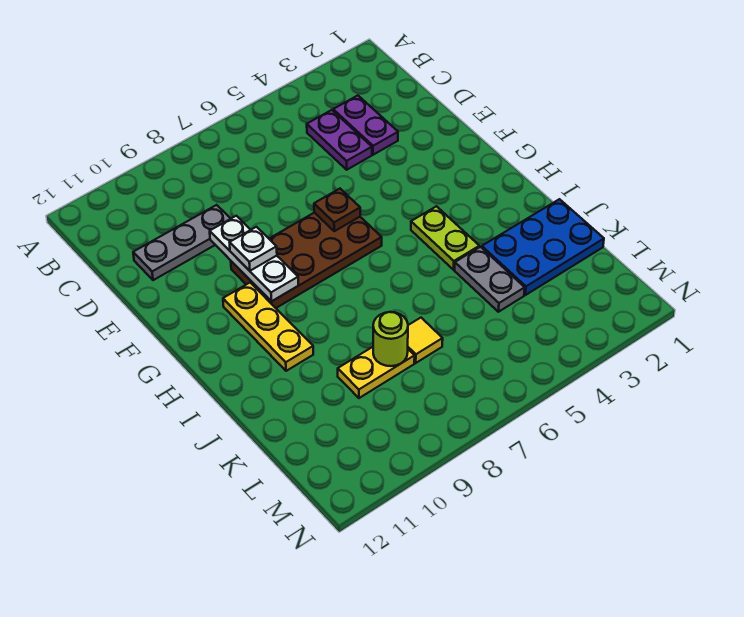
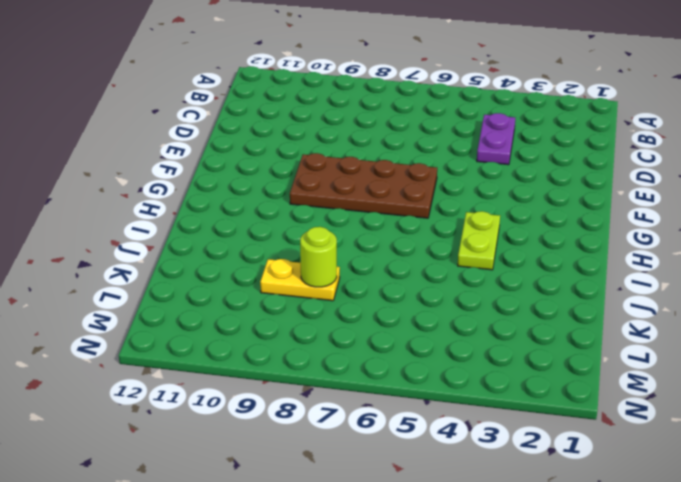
none -> purple plate C3:D3 level 1
none -> grey plate D9:D11 level 1
none -> yellow plate G10:I10 level 1

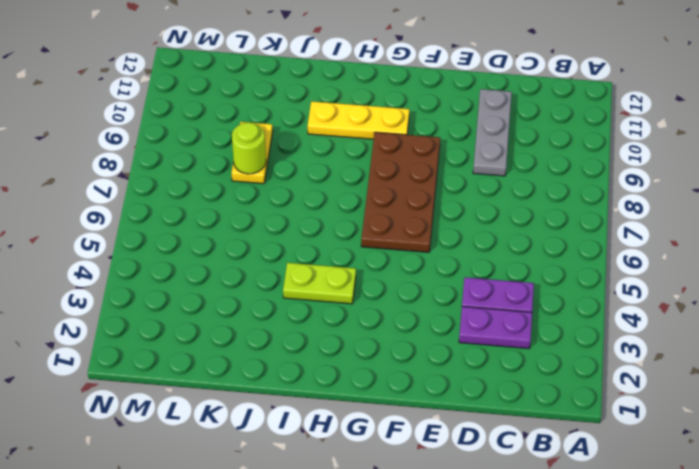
none -> blue plate J1:K3 level 1
none -> grey plate J4:K4 level 1
none -> yellow tile K7 level 1

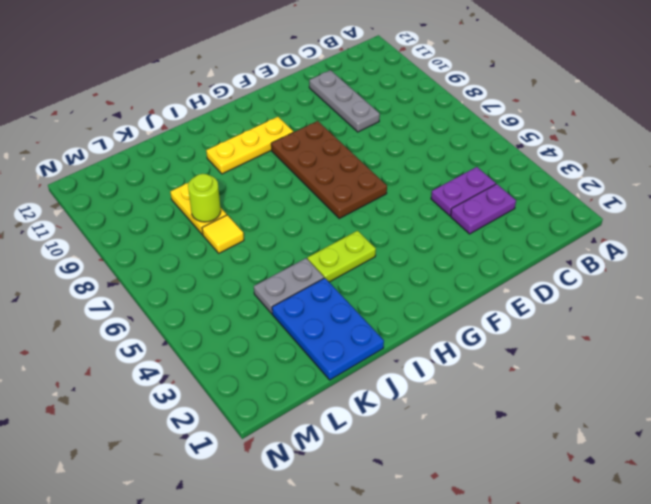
none -> white plate E9:G9 level 2
none -> brown plate F6 level 2
none -> white plate F9 level 3

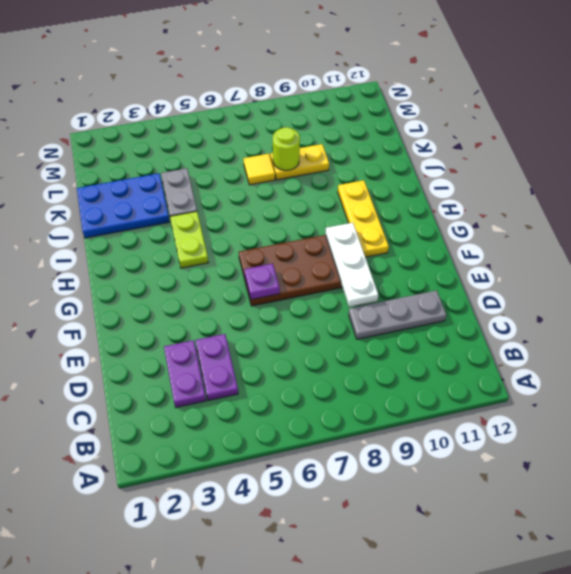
purple plate F6 level 2 -> brown plate F6 level 2
none -> white plate F9 level 3

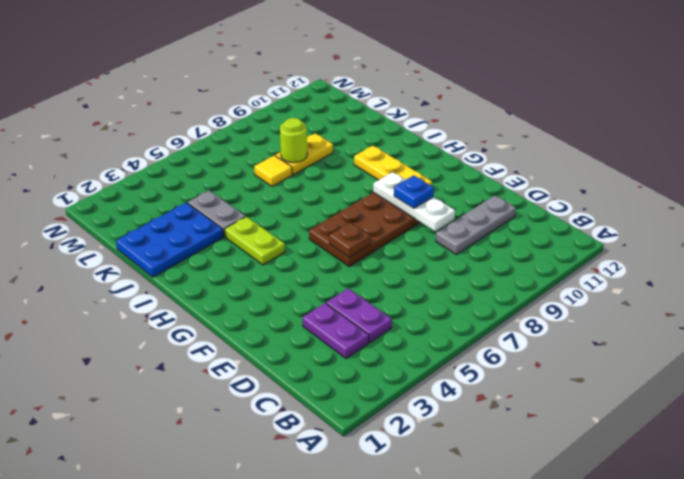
blue plate F9 level 3 -> white plate F9 level 3

